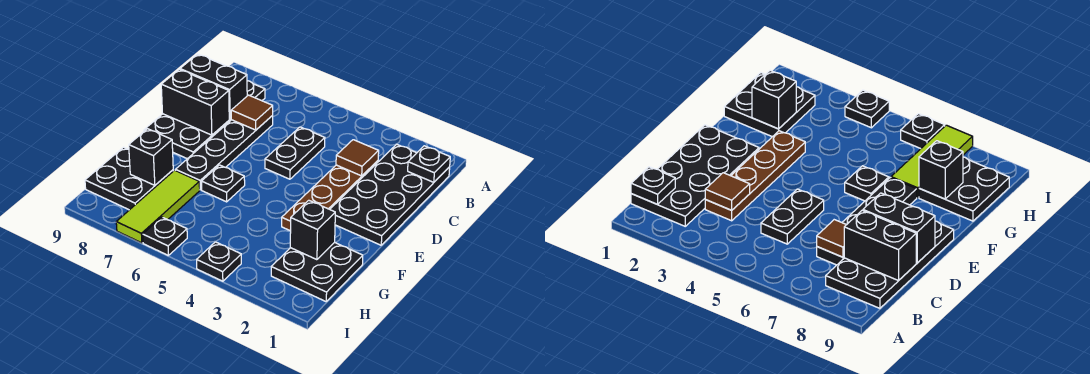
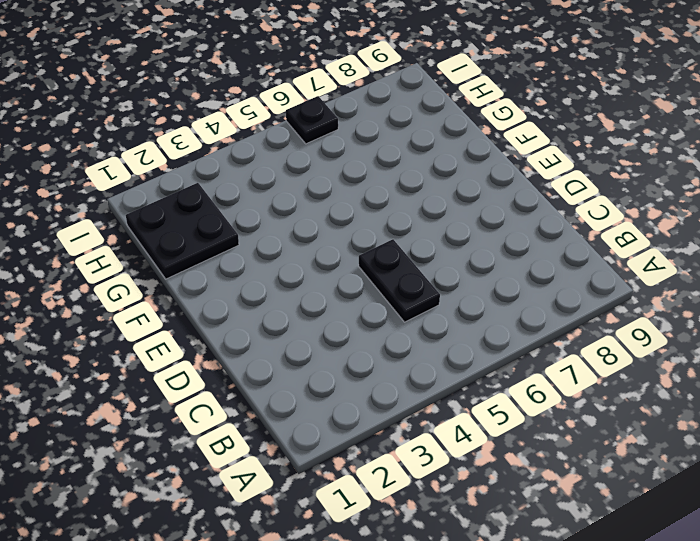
none -> black plate B1:E2 level 1
none -> black plate B8:E9 level 1
none -> brown plate C3:F3 level 1

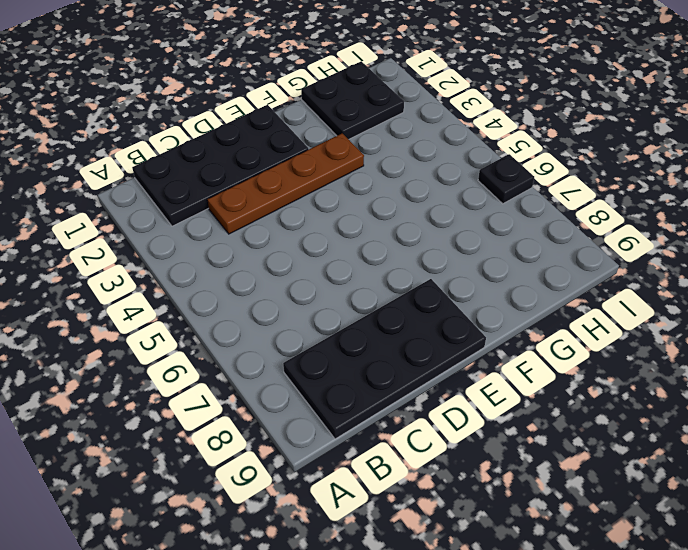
none -> black plate C5:D5 level 1
none -> black plate C7:F7 level 1
none -> black plate F6 level 1

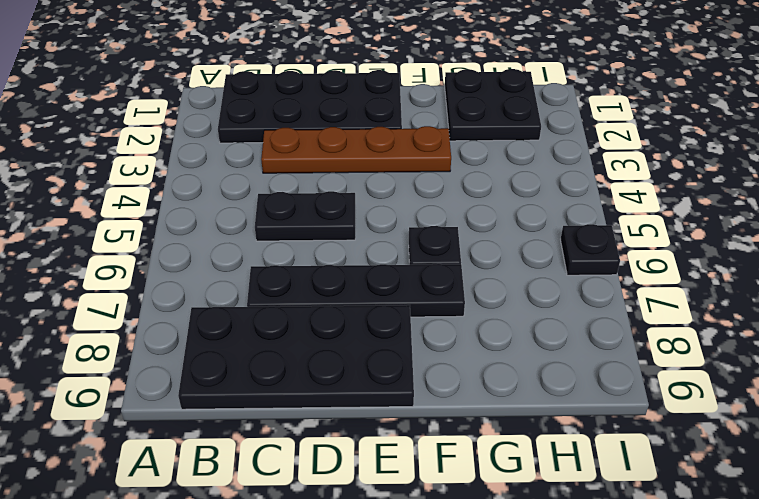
none -> lime tile G7:I7 level 1
none -> black plate G8:H9 level 1
none -> black plate I4 level 1

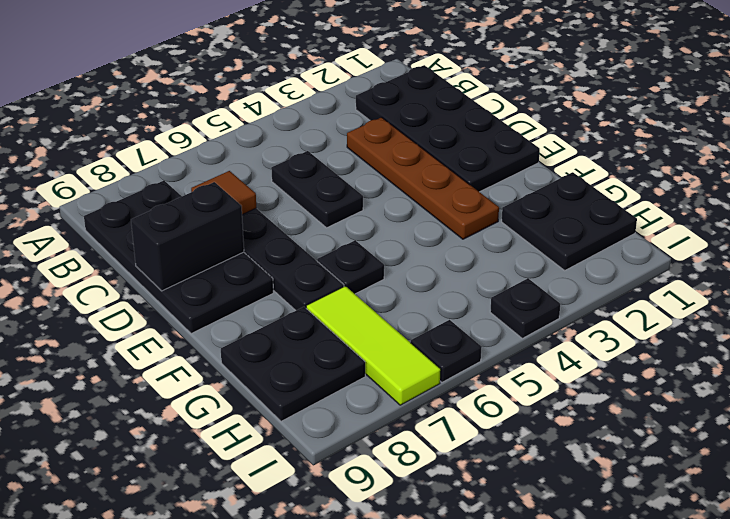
none -> black plate B1 level 2
none -> brown tile C3 level 2
none -> black brick C8:C9 level 2

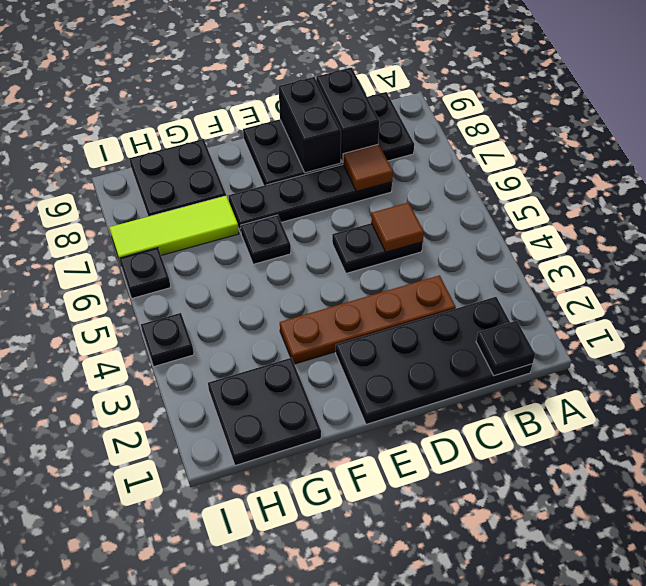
brown tile C5 level 2 -> brown tile C3 level 2
none -> black brick G2 level 2
none -> black brick G8 level 2

